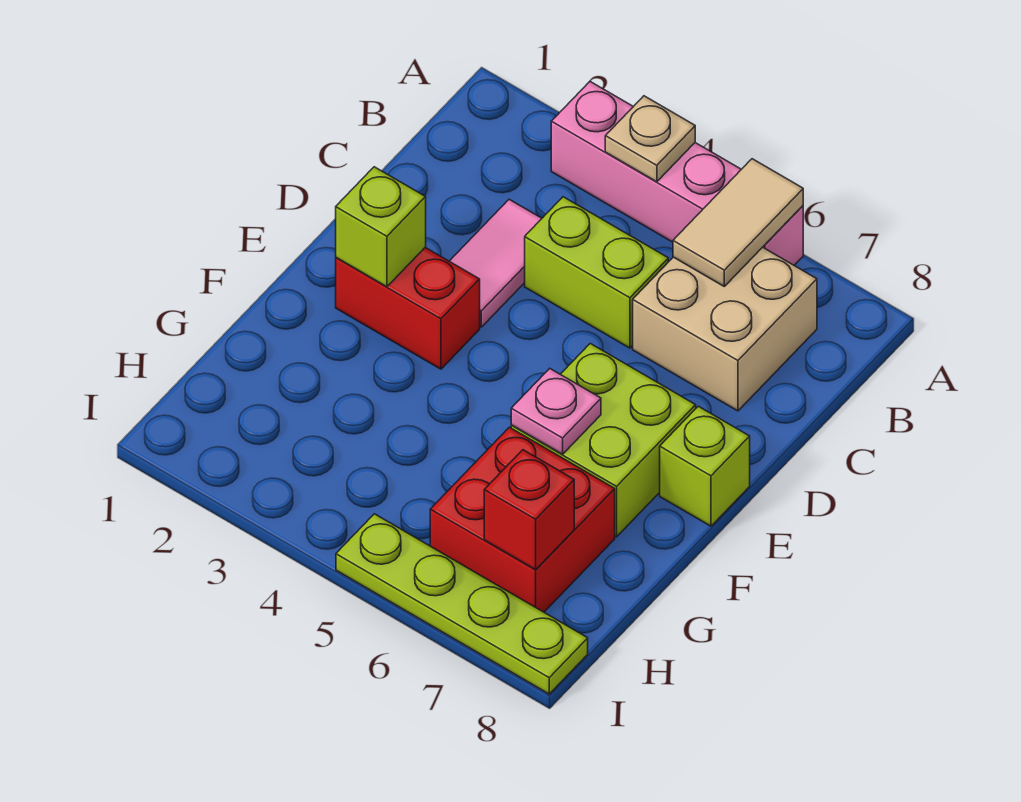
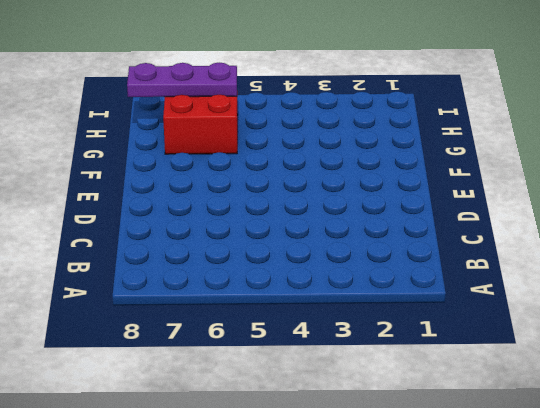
purple plate H6:H8 level 2 -> red brick H7 level 2
none -> pink brick A3:A6 level 1
none -> tan brick B6:C7 level 1
none -> pink tile C3:D3 level 1

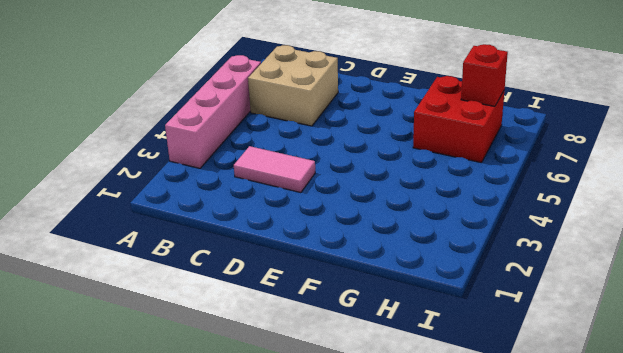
none -> lime brick C4:C5 level 1
none -> red brick E2:E3 level 1
none -> lime brick E6:F7 level 1

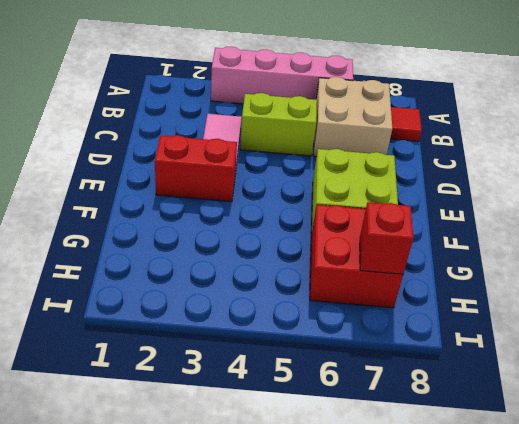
red tile B8 level 1 -> none
none -> lime brick E8 level 1
none -> lime plate I5:I8 level 1
none -> tan plate A4 level 2

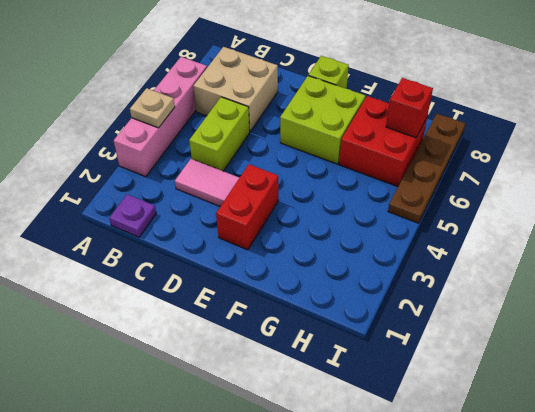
purple plate B1 level 1 -> none
brown plate I5:I8 level 1 -> lime plate I5:I8 level 1
none -> tan tile A6:B6 level 2
none -> lime brick E2 level 2
none -> pink plate F6 level 2

